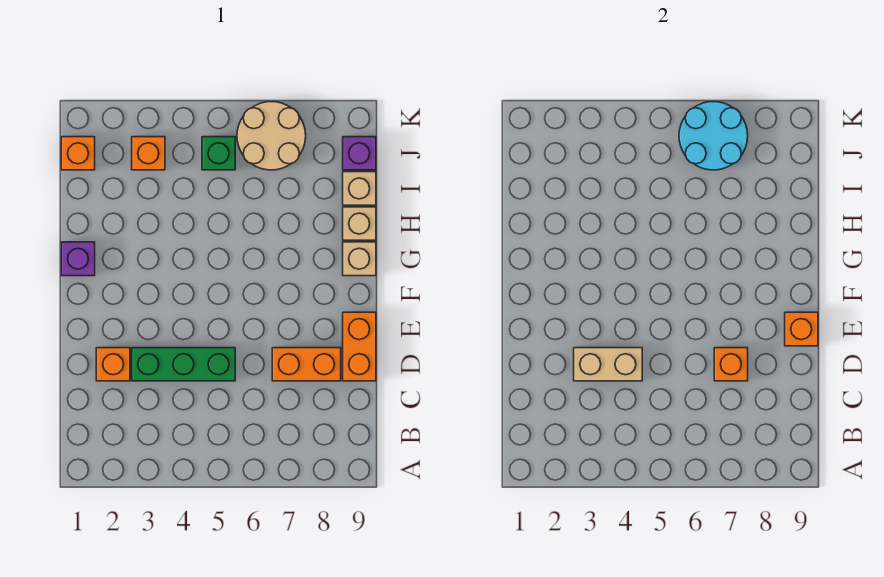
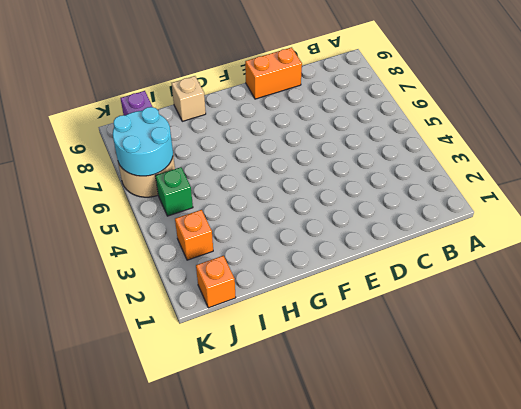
none -> orange brick D2 level 1
none -> green brick D3:D5 level 1
none -> orange brick D7:D8 level 1

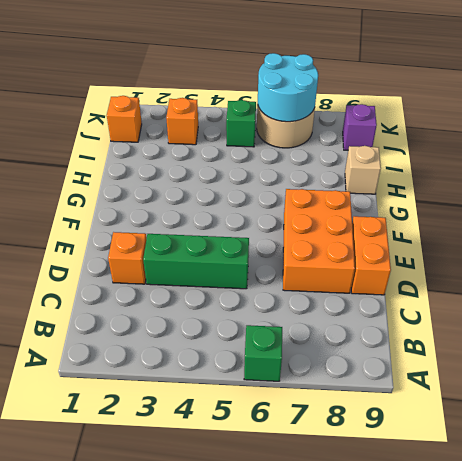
green brick A6 level 1 -> none
orange brick D7:F8 level 1 -> orange brick D7:D8 level 1
none -> purple brick G1 level 1
none -> tan brick G9 level 1
none -> tan brick I9 level 1

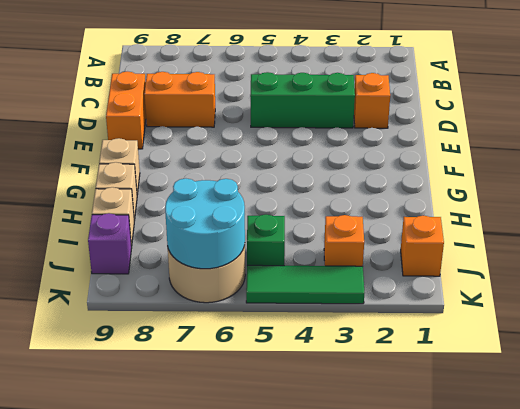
green tile K3:K5 level 1 -> none
none -> purple brick G1 level 1
none -> tan brick D3:D4 level 2
none -> orange brick D7 level 2

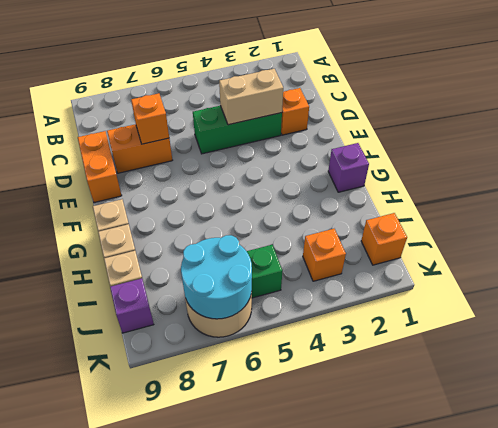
none -> orange brick E9 level 2

